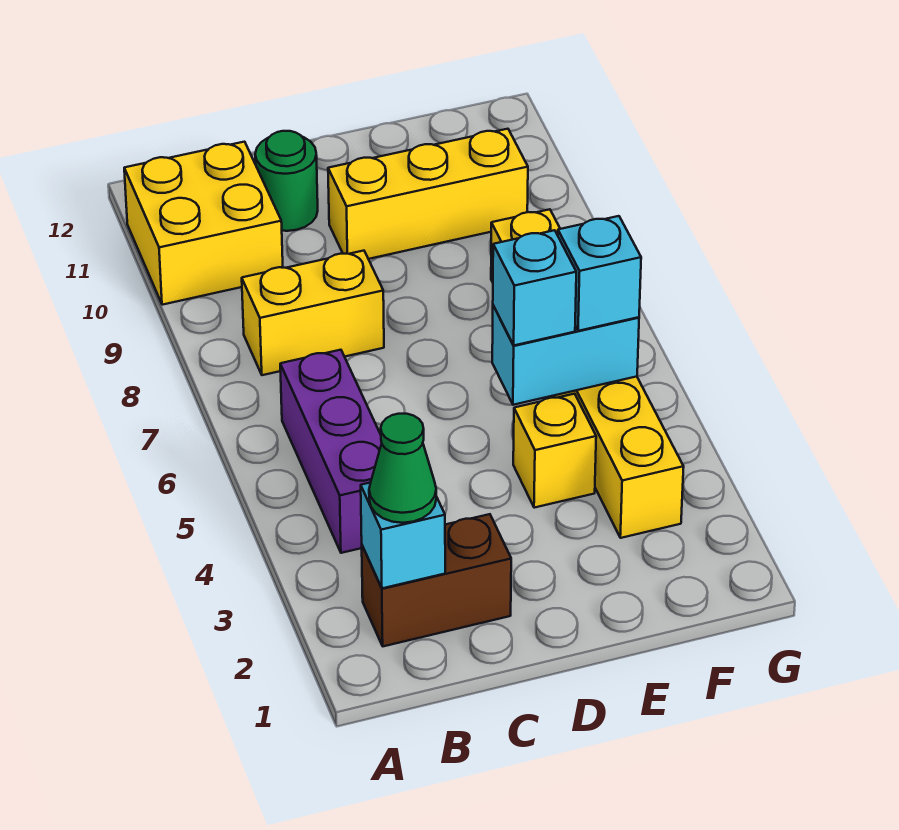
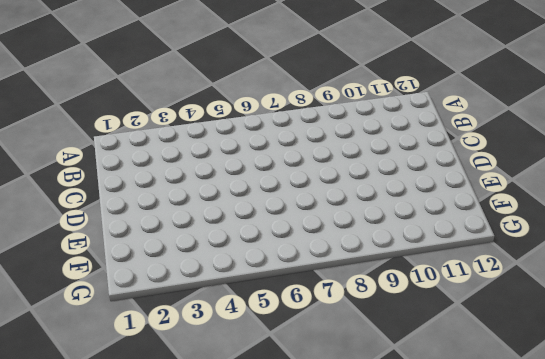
none -> yellow brick A10:B11 level 1
none -> brown brick B2:C2 level 1
none -> purple brick B4:B6 level 1

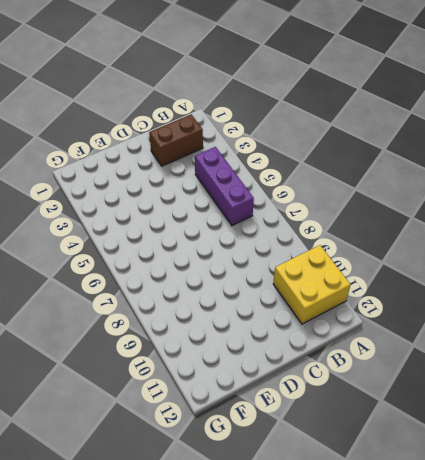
none -> yellow brick B8:C8 level 1
none -> green round brick C11 level 1
none -> yellow brick D10:F10 level 1

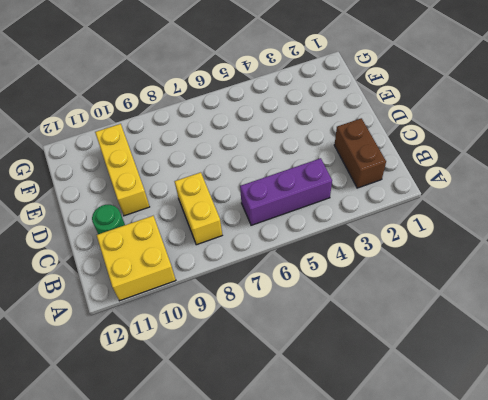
none -> yellow brick E4 level 1
none -> yellow brick F3:F8 level 1
none -> cyan brick B2 level 2

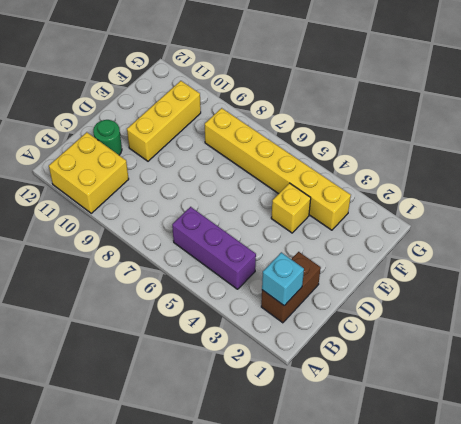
none -> yellow brick B8:C8 level 1
none -> cyan brick E5:F5 level 2
none -> green cone B2 level 3

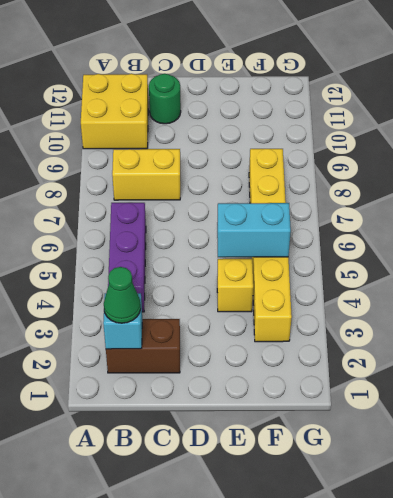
none -> yellow brick D10:F10 level 1
none -> cyan brick E5 level 3
none -> cyan brick F5 level 3

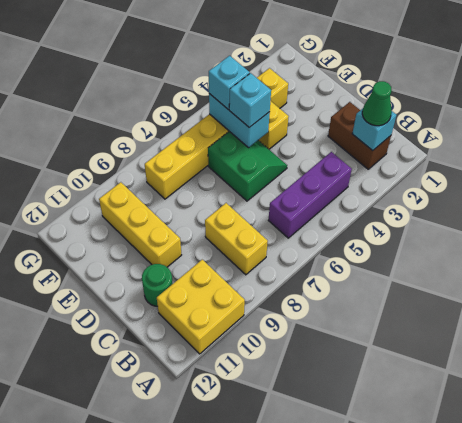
green slope D5:E6 level 1 top 6 -> none

